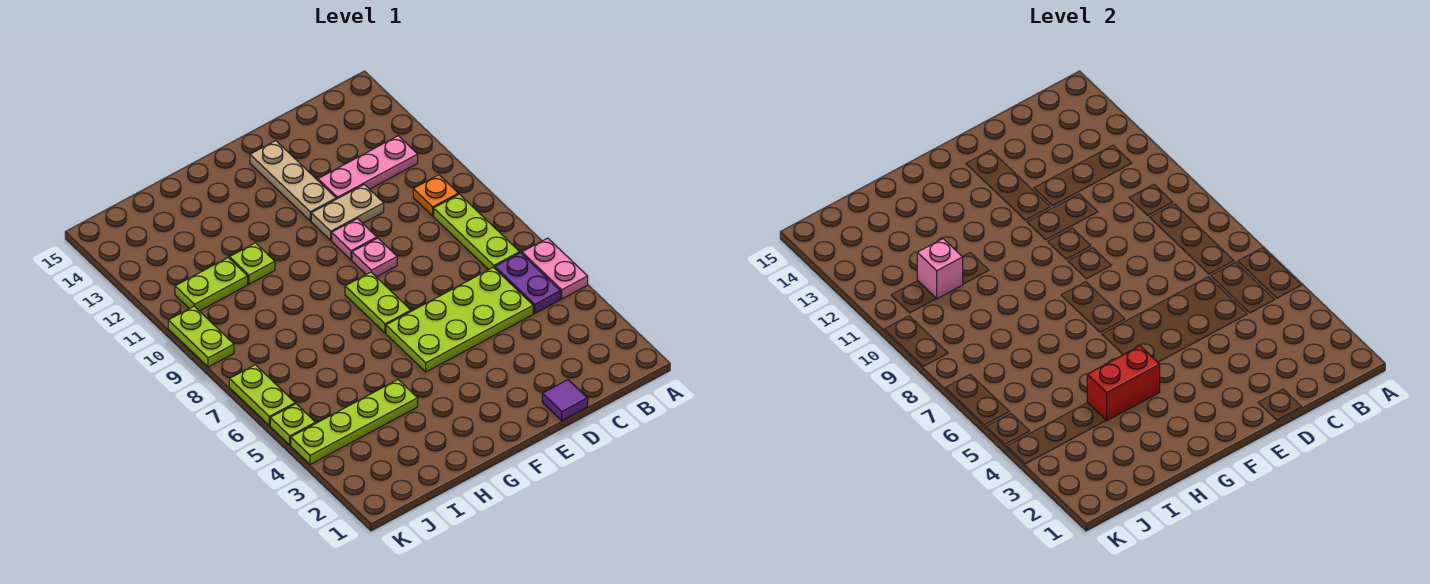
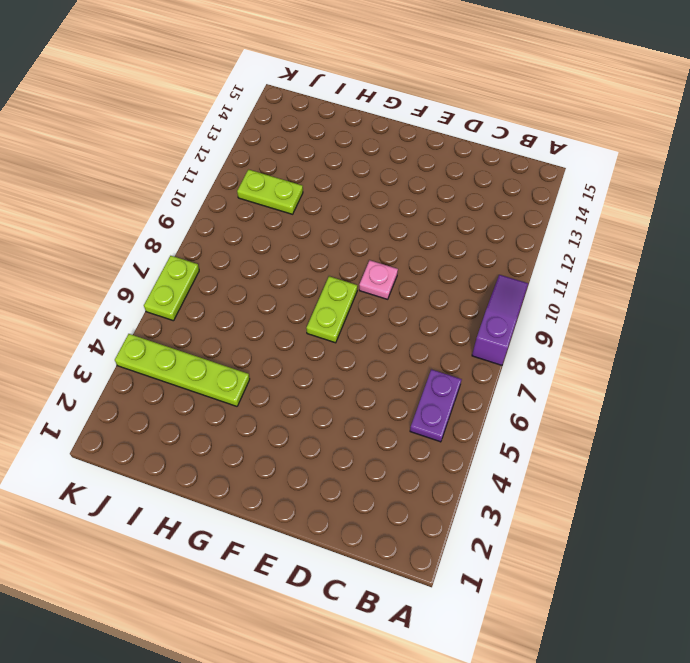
purple slope A8:A10 level 1 top 8 -> none
none -> pink plate A5:A6 level 1
none -> lime plate B7:B9 level 1
none -> orange plate B10 level 1

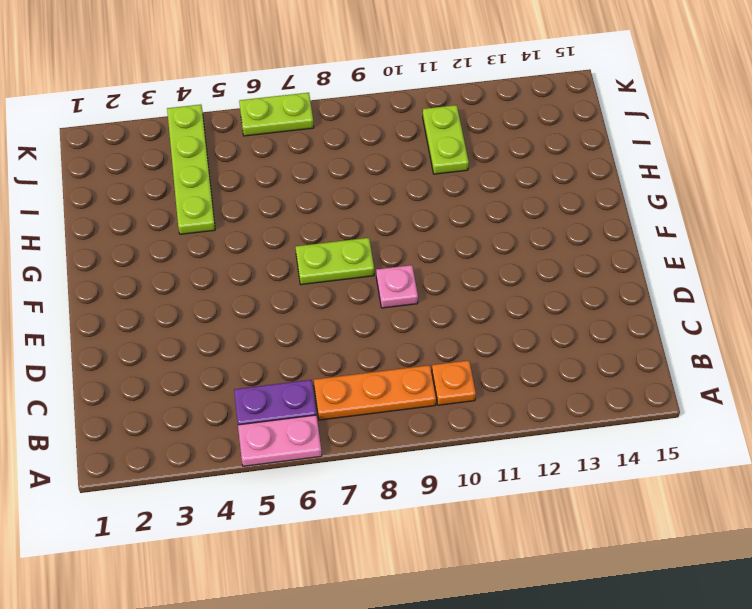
orange plate B7:B9 level 1 -> lime plate B7:B9 level 1
none -> pink plate B12:D12 level 1
none -> lime plate C5:F6 level 1
none -> purple tile D1 level 1

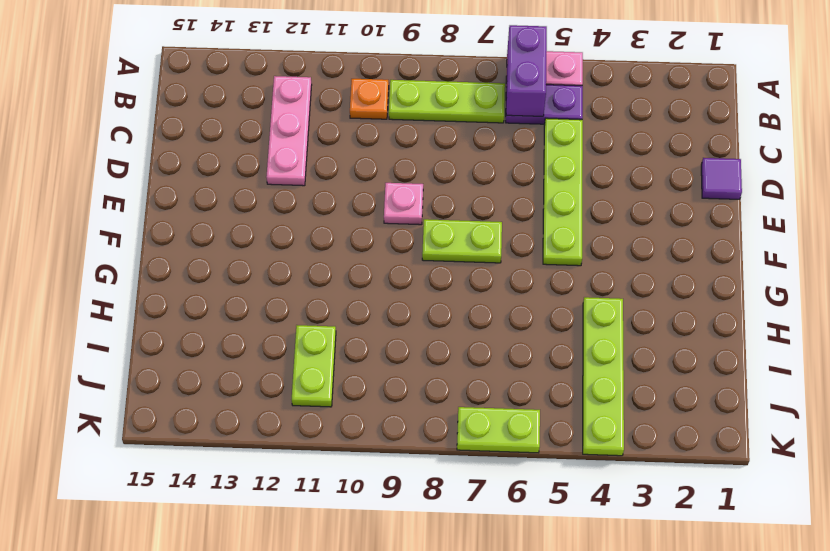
purple brick A6:B6 level 2 -> none
lime plate C5:F5 level 1 -> lime plate C5:F6 level 1
none -> tan plate D11:E11 level 1
none -> pink plate E10 level 1
none -> tan plate E12:E14 level 1

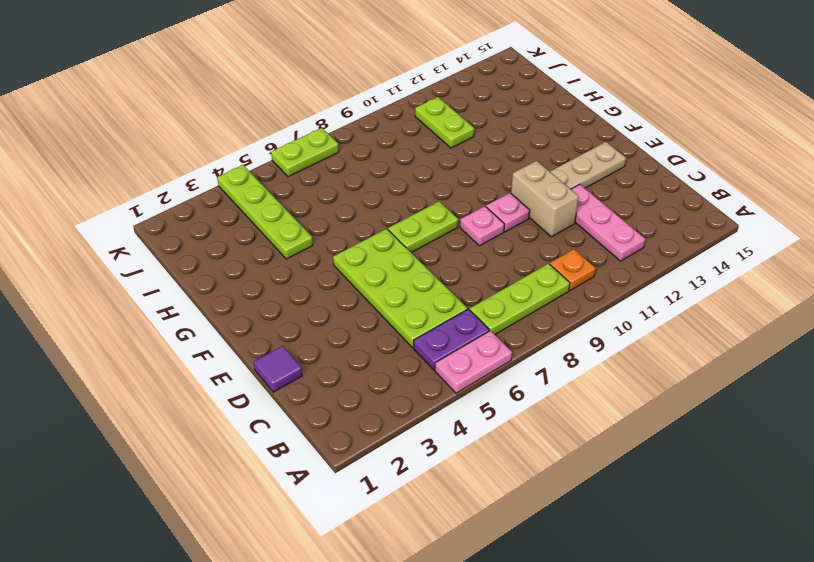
tan brick D11:E11 level 1 -> tan plate D11:E11 level 1
none -> lime plate H11 level 1
none -> lime plate K5 level 1
none -> lime plate K9:K10 level 1

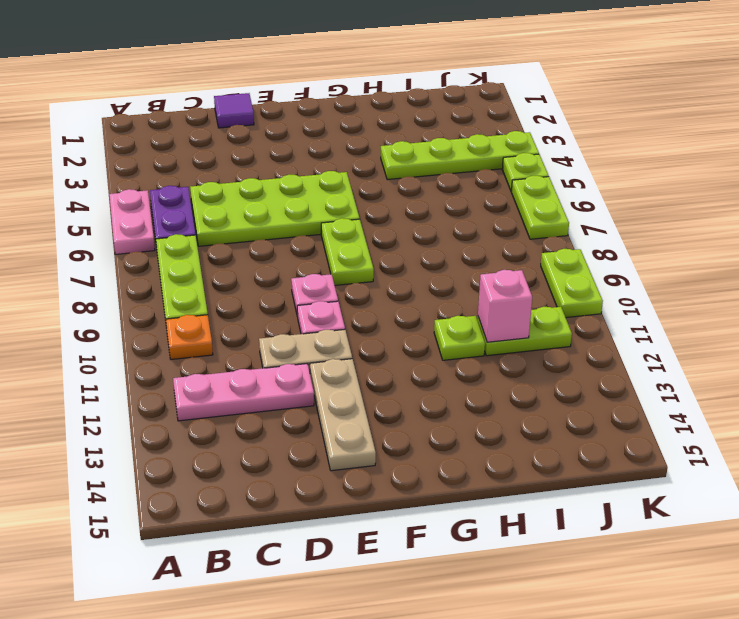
none -> red brick G4:H4 level 2

